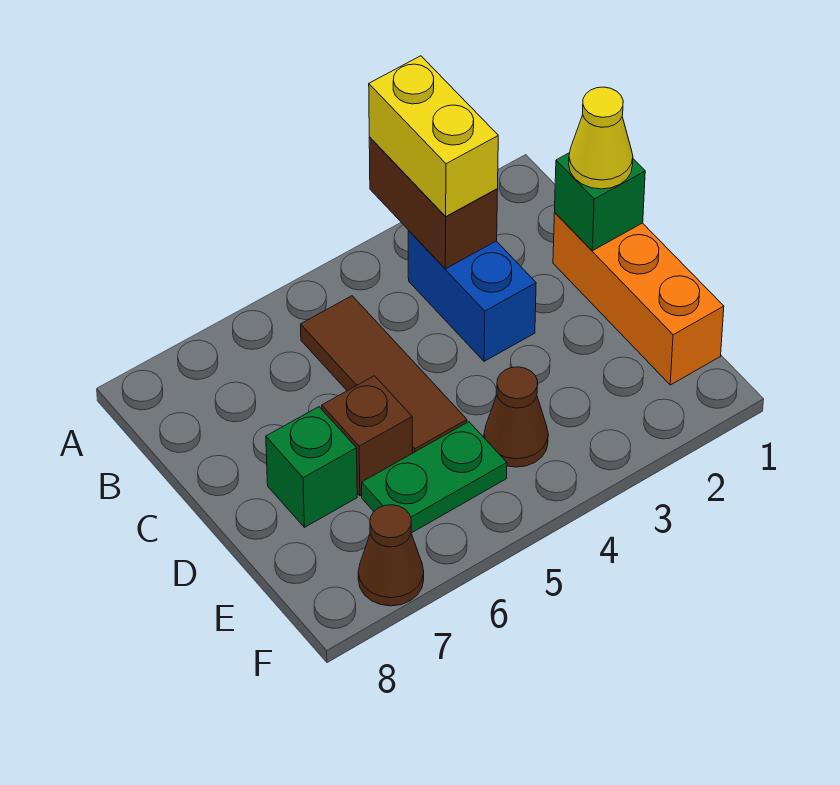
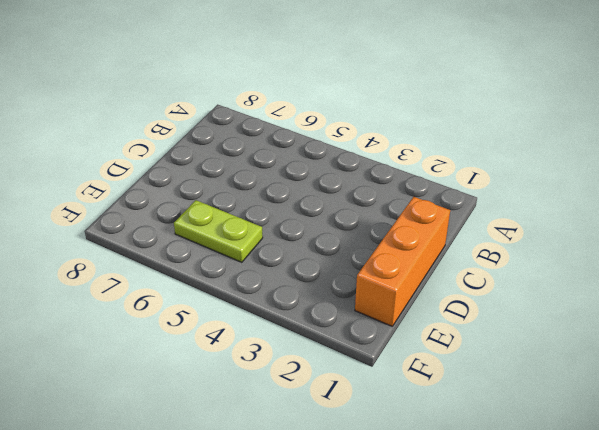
lime plate E5:E6 level 1 -> green plate E5:E6 level 1
none -> blue brick B3:C3 level 1
none -> brown tile B5:D5 level 1
none -> brown brick D6 level 1

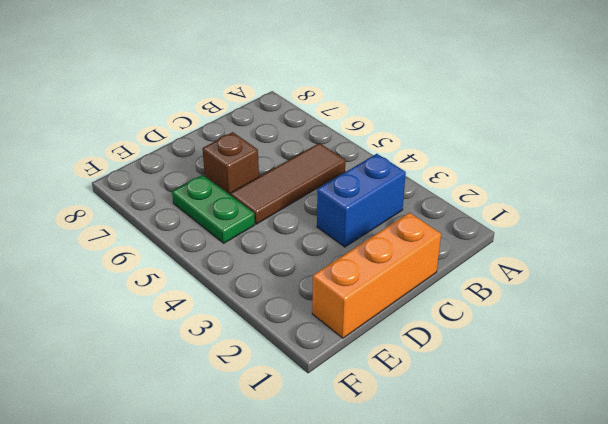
none -> green brick D7 level 1
none -> brown cone E4 level 1
none -> brown cone F7 level 1

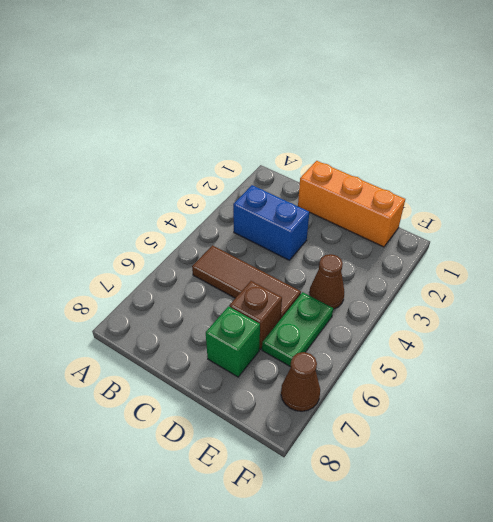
none -> brown brick A3:B3 level 2
none -> green brick C1 level 2
none -> yellow brick A3:B3 level 3

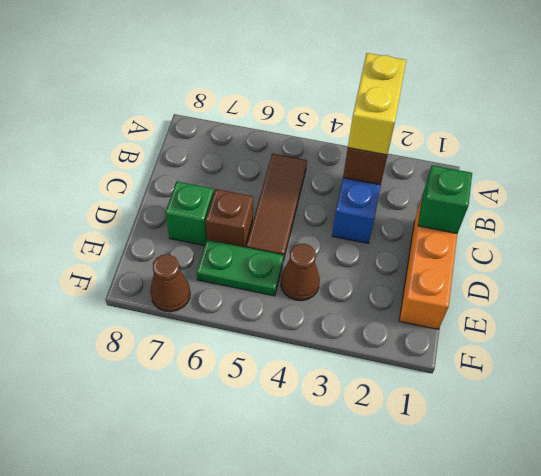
none -> yellow cone C1 level 3

